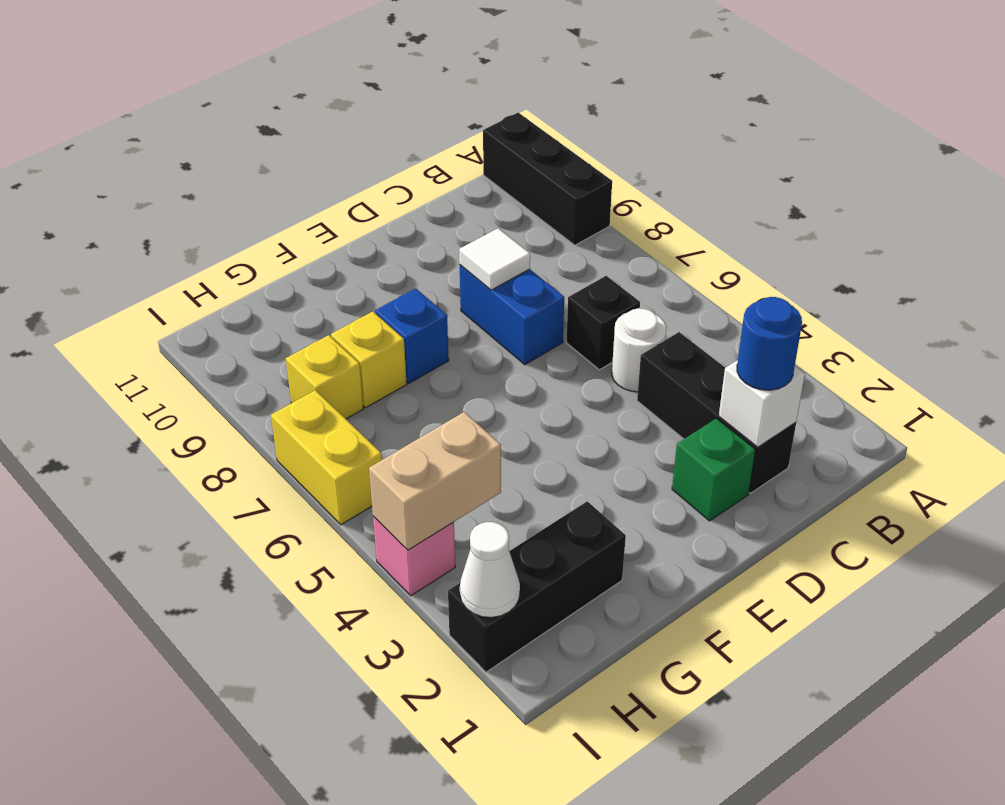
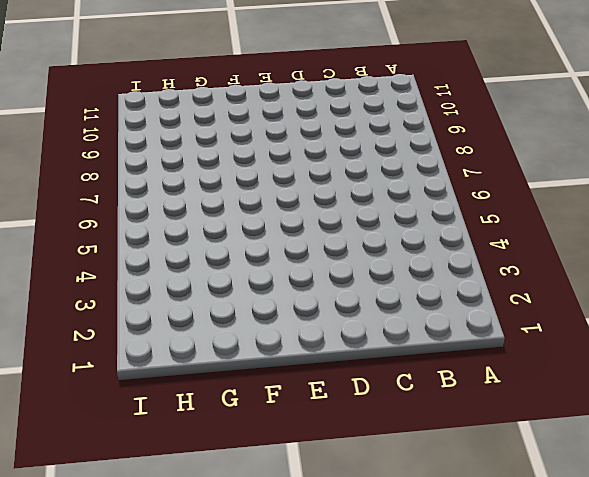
none -> black brick A9:A11 level 1
none -> black brick C2:C4 level 1
none -> white round brick C5 level 1

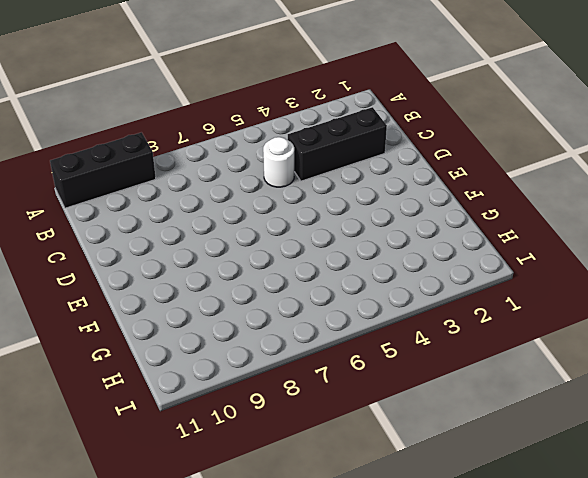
none -> black brick C6 level 1
none -> green brick D2 level 1
none -> blue brick D7:D8 level 1

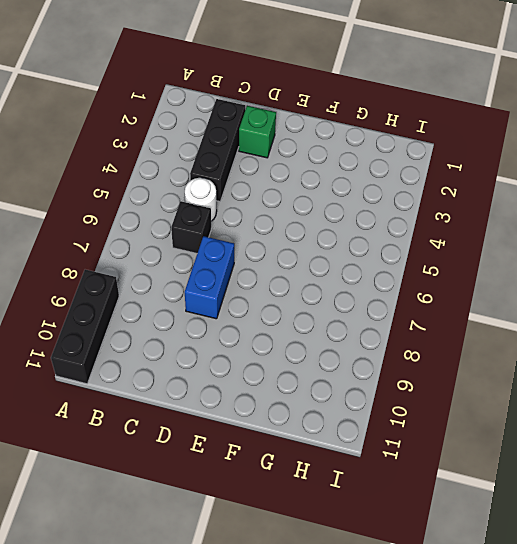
none -> blue brick F8 level 1
none -> black brick G2:I2 level 1
none -> yellow brick G8 level 1

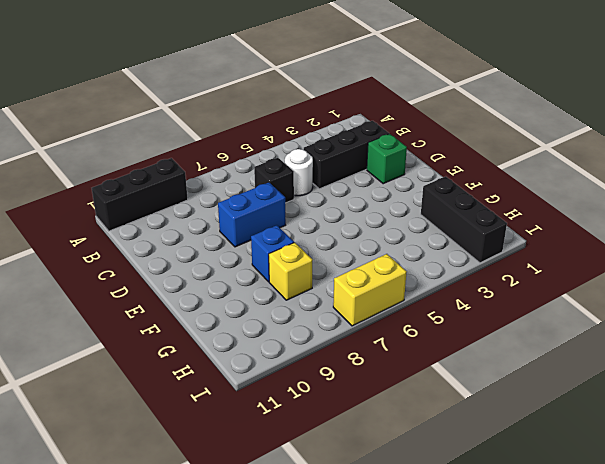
none -> yellow brick H8 level 1
none -> pink brick I4 level 1
none -> white brick C2 level 2

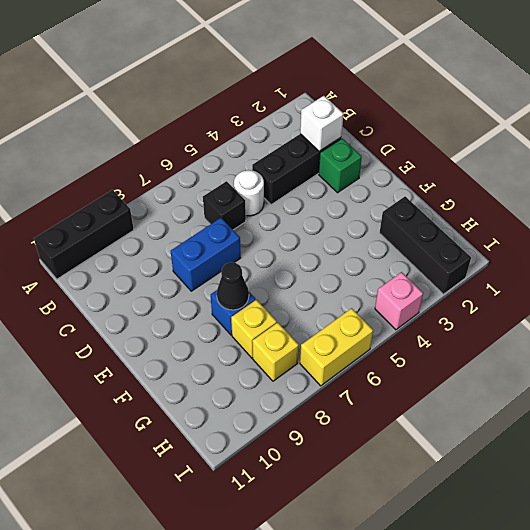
black cone F8 level 2 -> none
none -> white tile D8 level 2
none -> tan brick H4:I4 level 2
none -> white cone I2 level 2

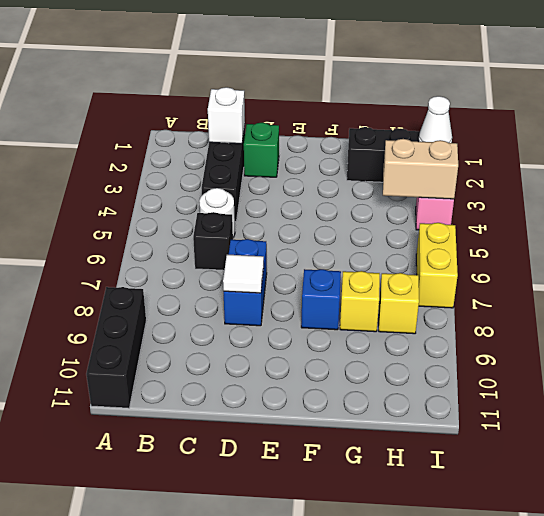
none -> blue round brick C2 level 3

